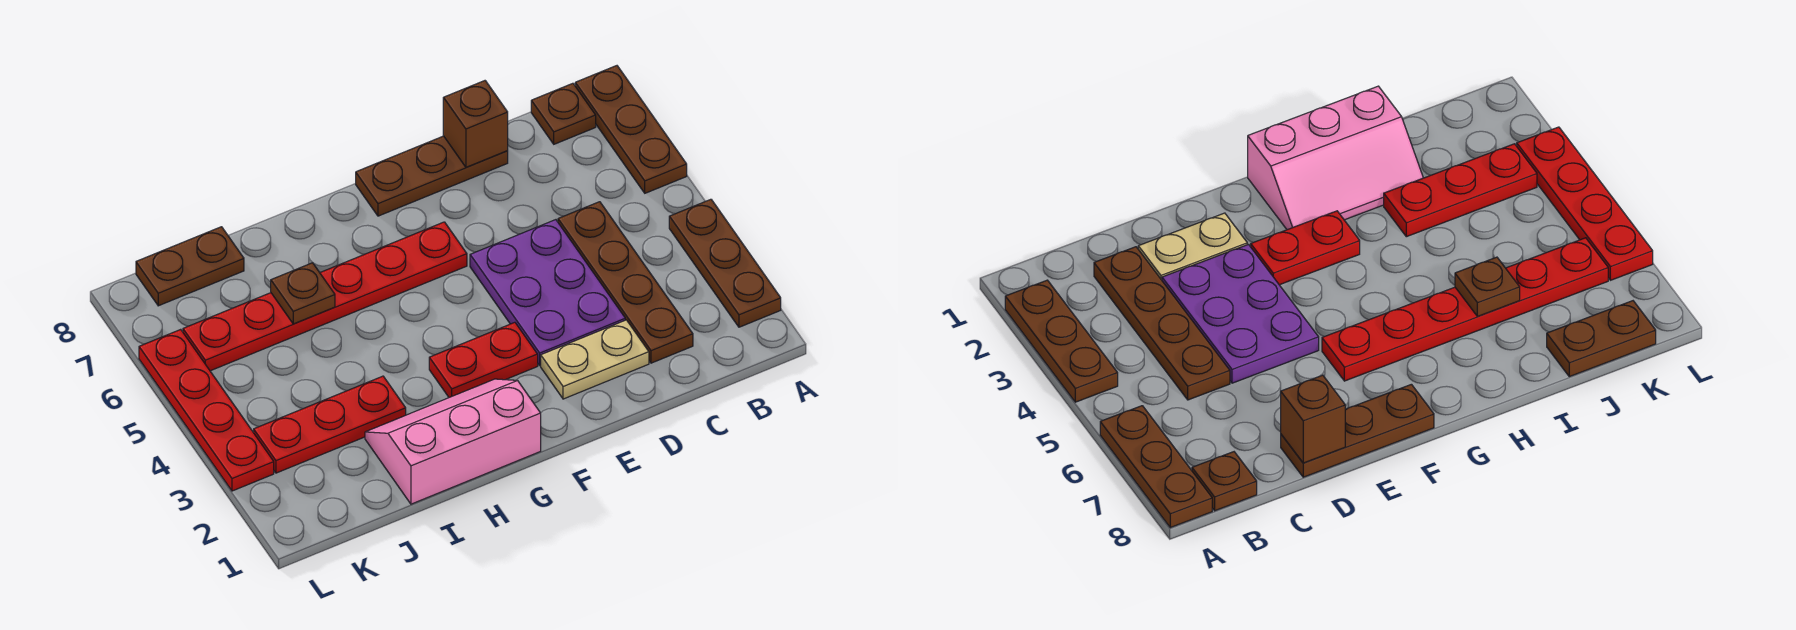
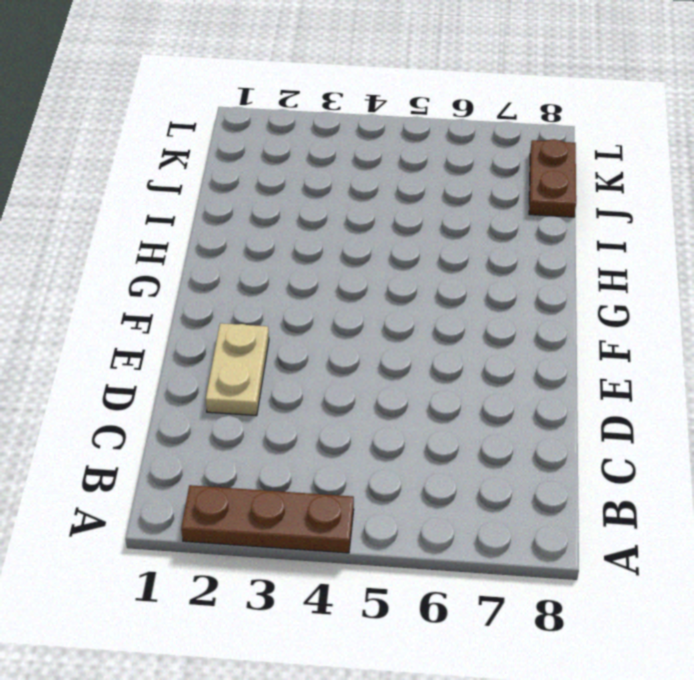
none -> brown plate A6:A8 level 1
none -> brown plate B8 level 1
none -> brown plate C2:C5 level 1

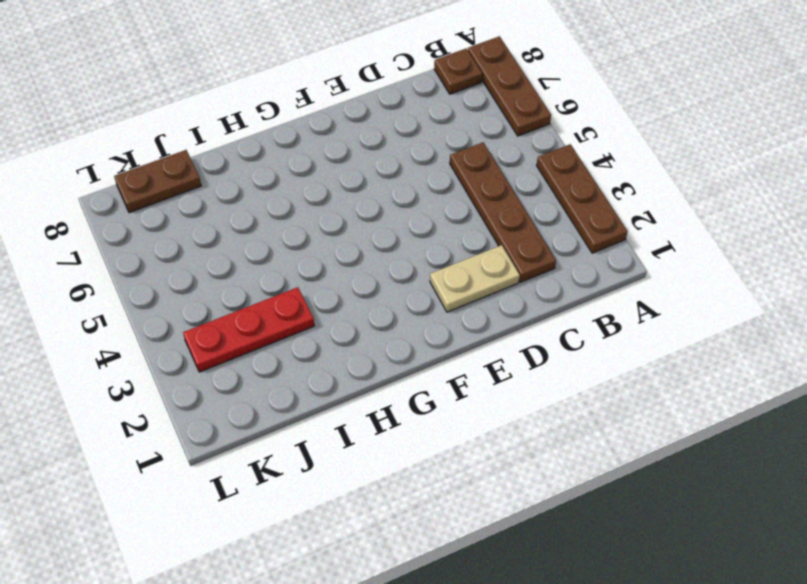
none -> purple plate D3:E5 level 1
none -> brown plate D8:F8 level 1
none -> red plate F3:G3 level 1

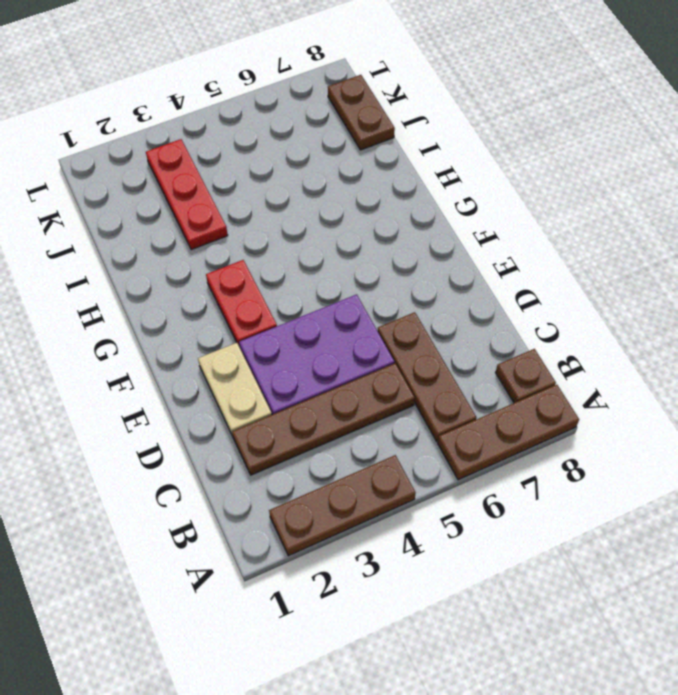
brown plate B6:D6 level 1 -> brown plate D8:F8 level 1
none -> red plate F6:K6 level 1
none -> pink slope G1:I2 level 1 top 1
none -> red plate L3:L6 level 1

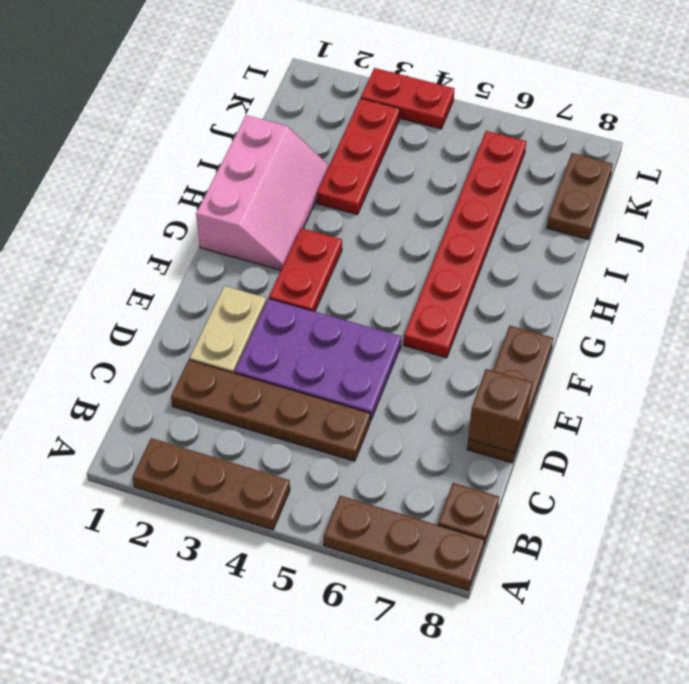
red plate L3:L4 level 1 -> red plate L3:L6 level 1
none -> brown plate I6 level 2

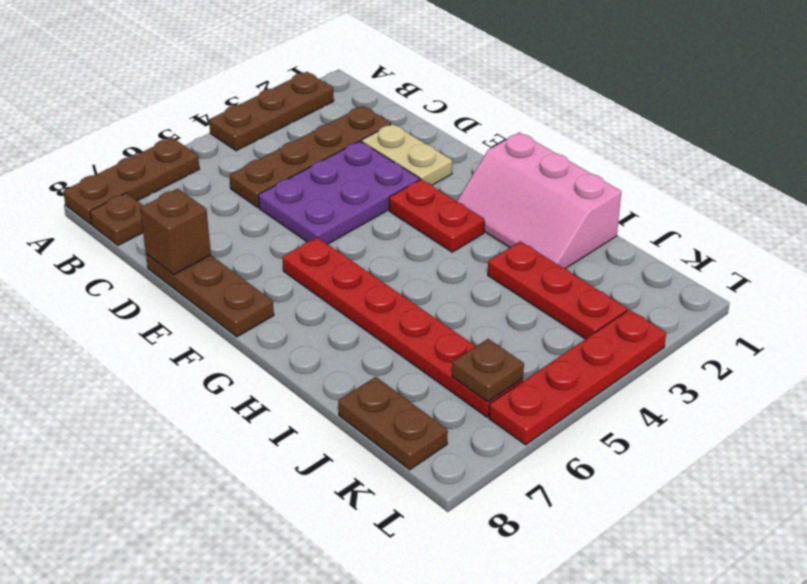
brown plate K6 level 2 -> brown plate I6 level 2

